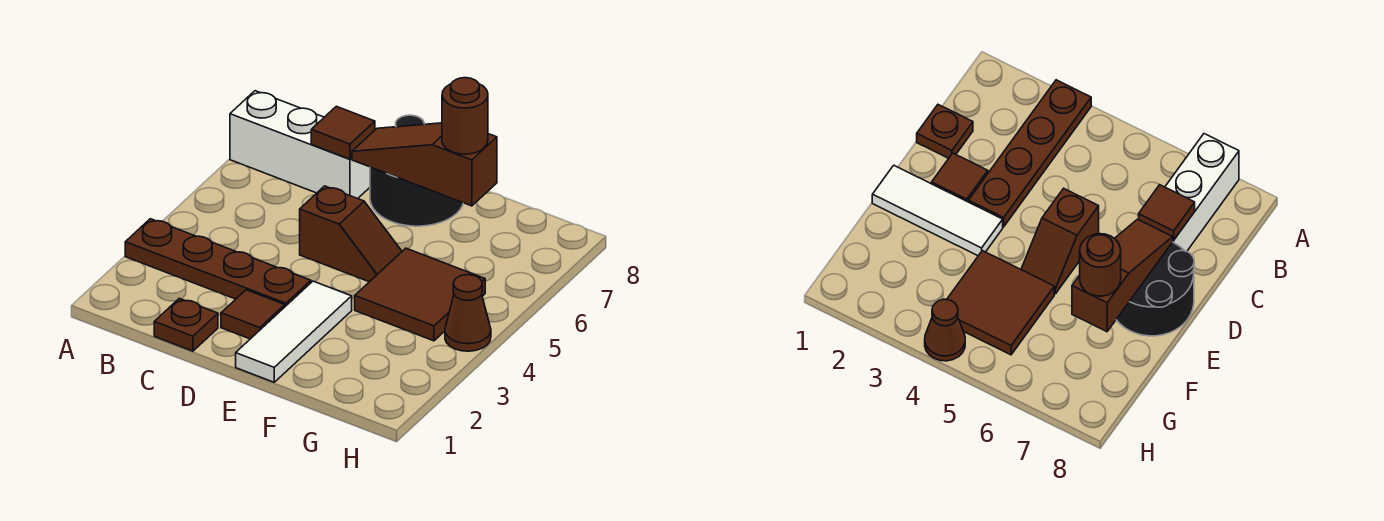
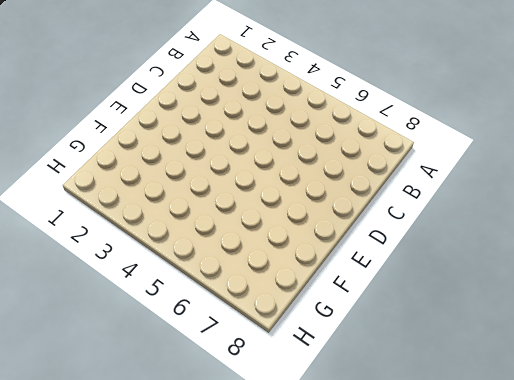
none -> brown plate A3:D3 level 1
none -> white brick A7:C7 level 1
none -> brown plate C1 level 1

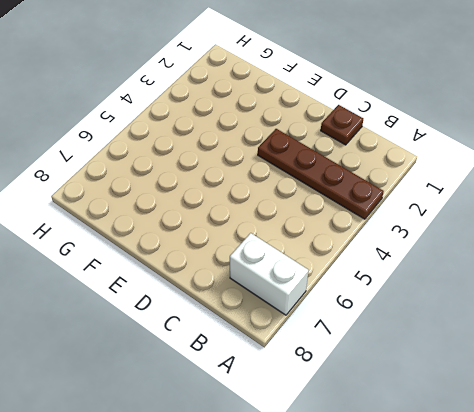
white brick A7:B7 level 1 -> white brick A7:C7 level 1
none -> brown tile D2 level 1
none -> brown slope D5:E5 level 1 top D
none -> black round brick D7:E8 level 1

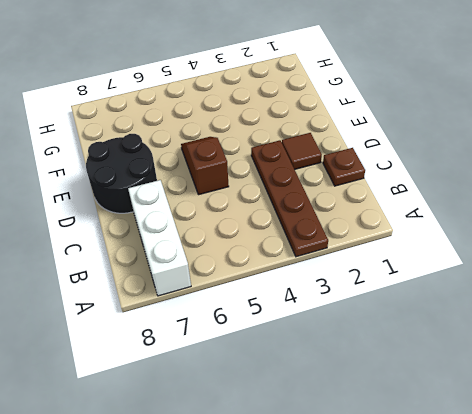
none -> white tile E1:E3 level 1
none -> brown tile F4:G5 level 1
none -> brown cone H4 level 1

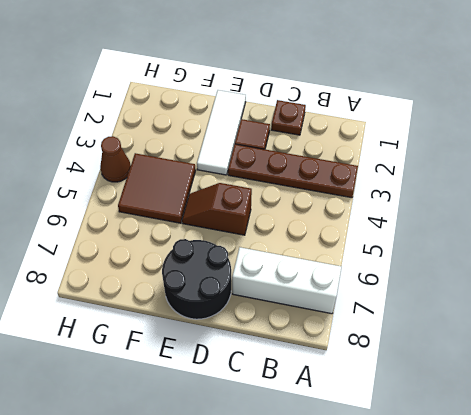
none -> brown tile C7 level 2
none -> brown slope D7:F7 level 2 top F
none -> brown round brick F7 level 3

